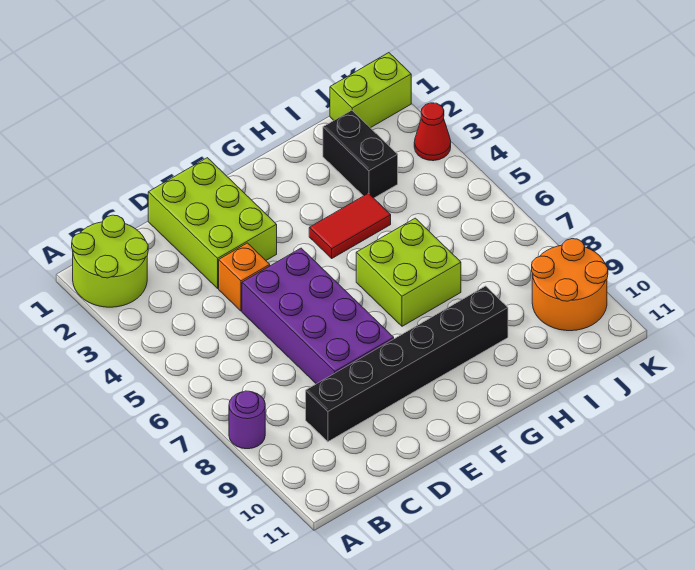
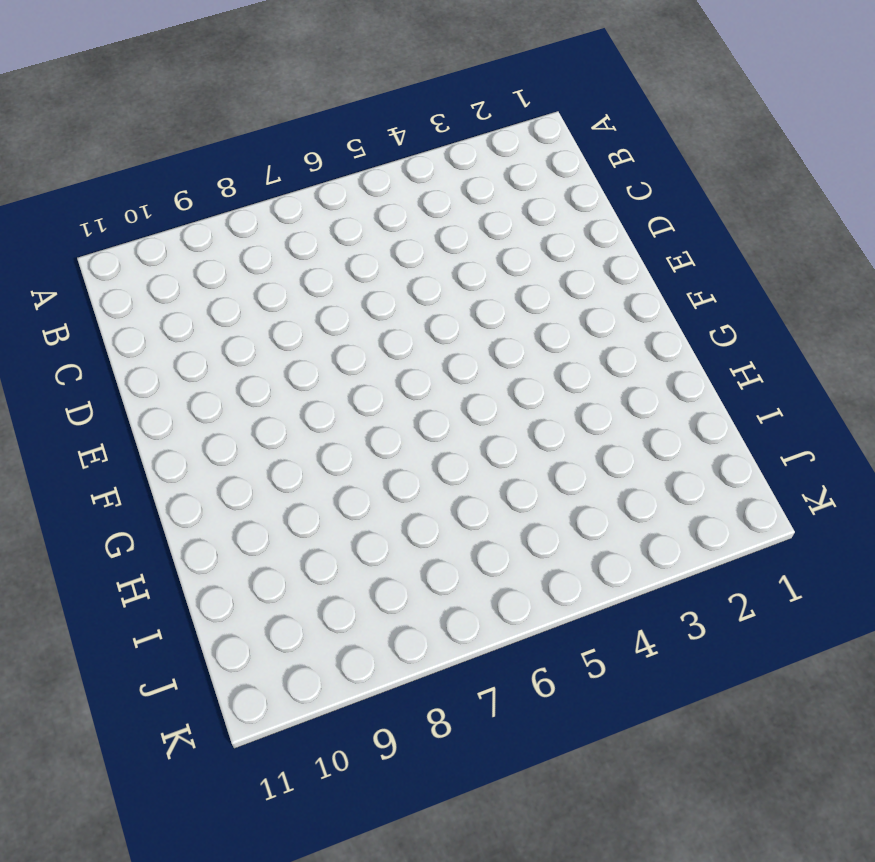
none -> lime round brick A1:B2 level 1
none -> purple round brick A8 level 1
none -> black brick C9:H9 level 1

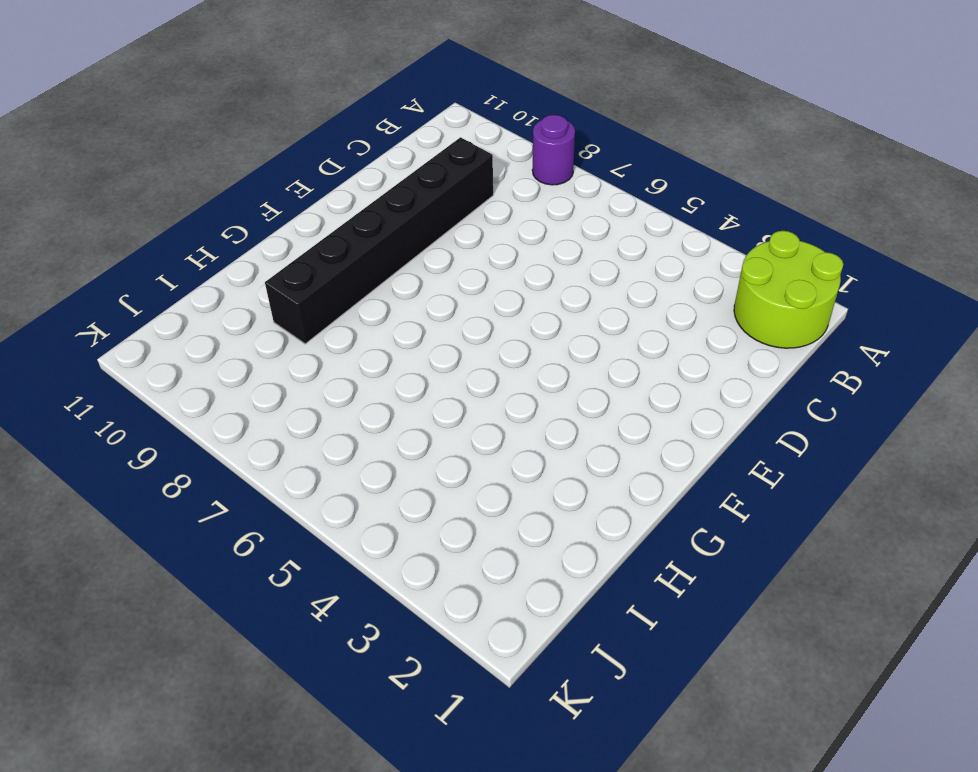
none -> lime brick D1:E3 level 1
none -> orange brick D4 level 1
none -> purple brick D5:E8 level 1

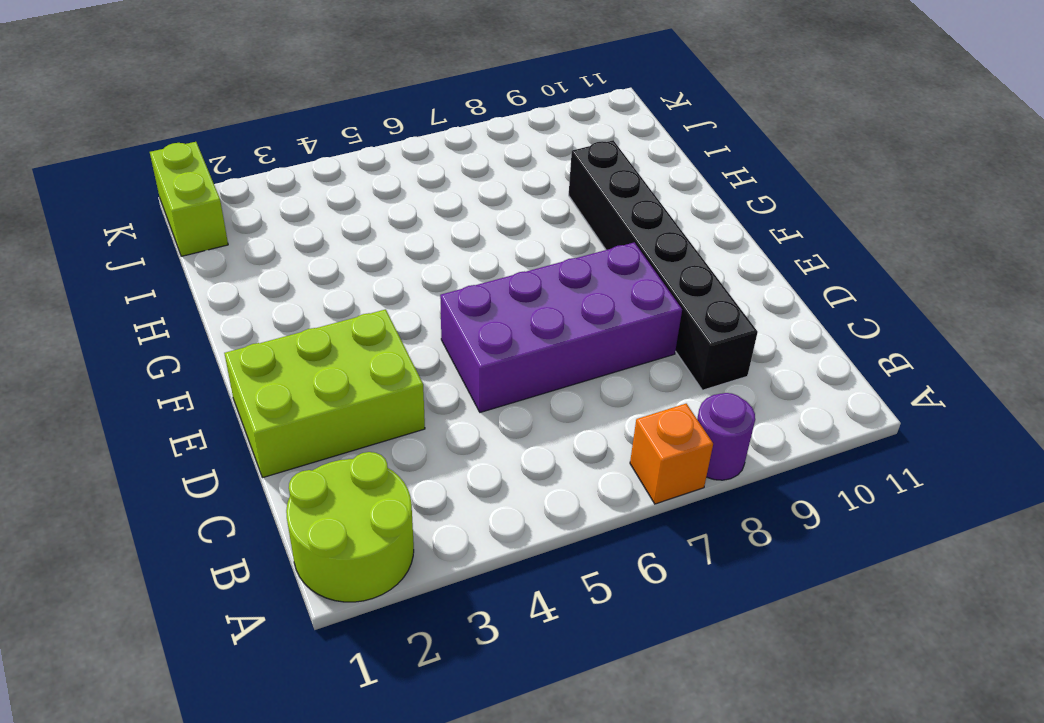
orange brick A7 level 1 -> orange brick D4 level 1
none -> red tile G4:H4 level 1
none -> lime brick G6:H7 level 1
none -> black brick I2:I3 level 1

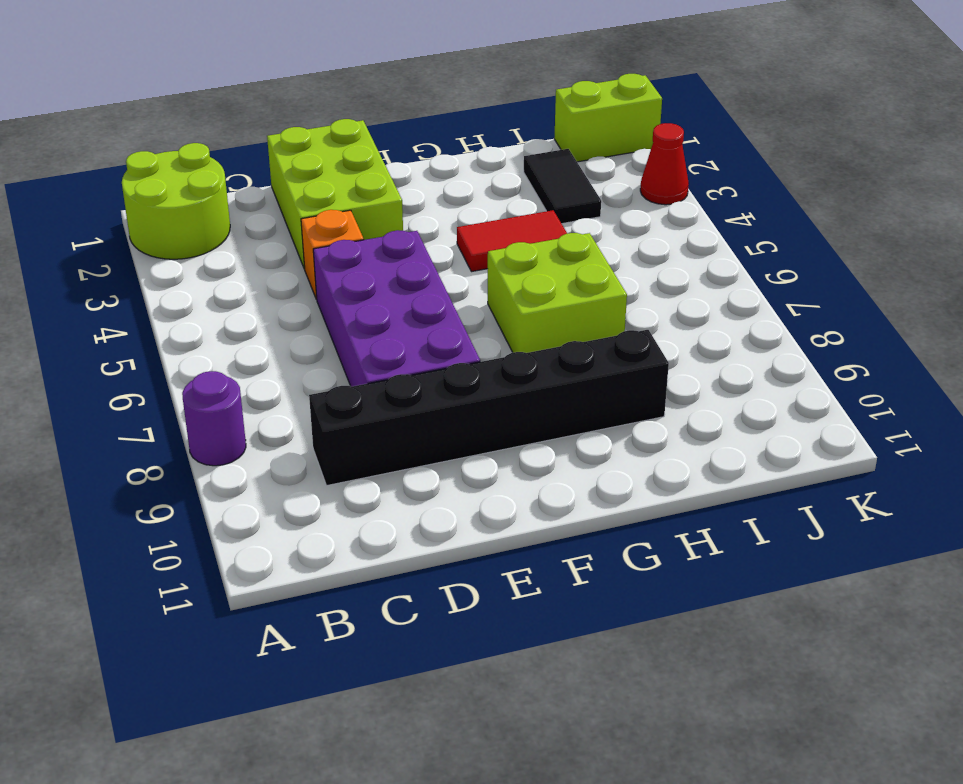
black tile I2:I3 level 1 -> black brick I2:I3 level 1
none -> orange round brick J9:K10 level 1

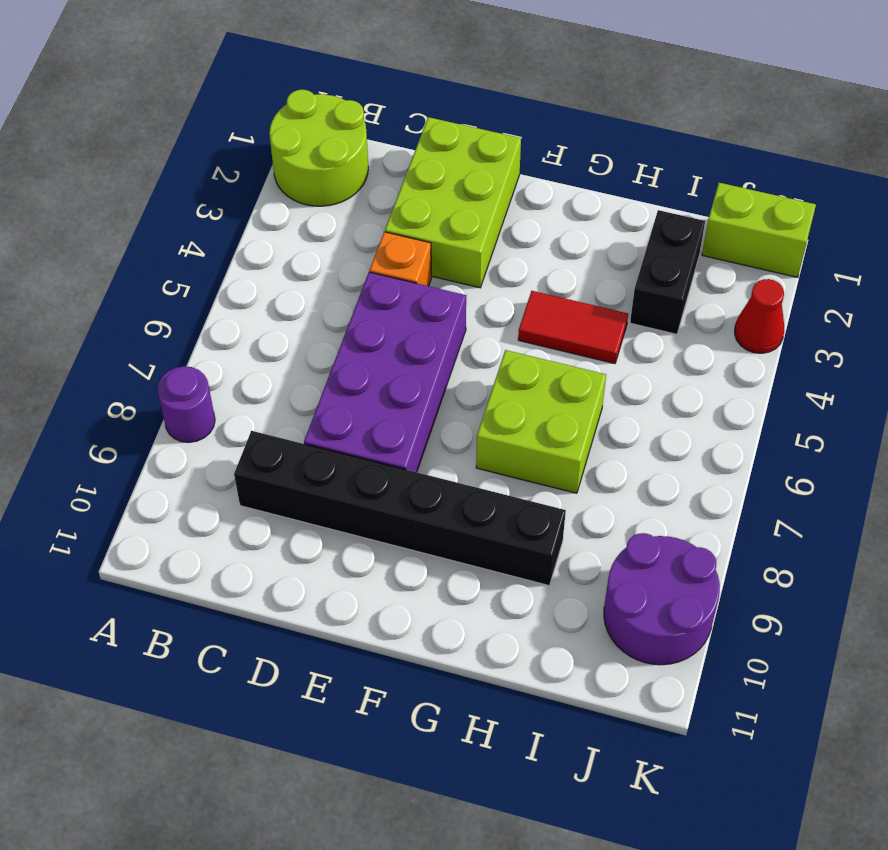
purple round brick J9:K10 level 1 -> orange round brick J9:K10 level 1

